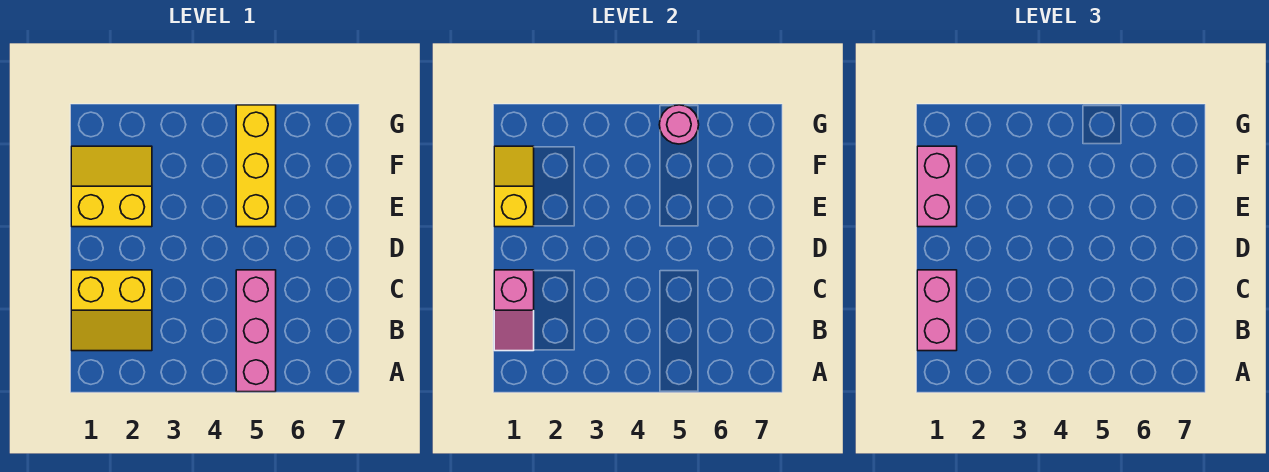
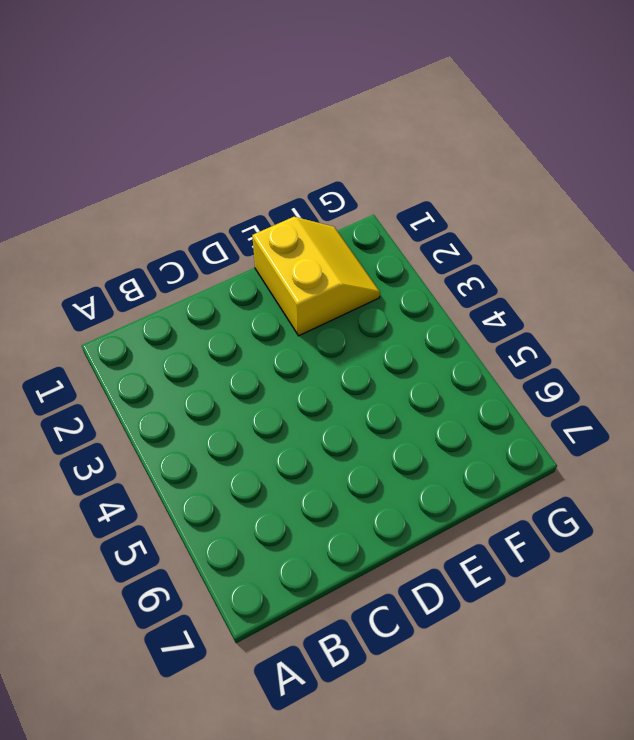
none -> pink brick A5:C5 level 1
none -> yellow slope B1:C2 level 1 top C

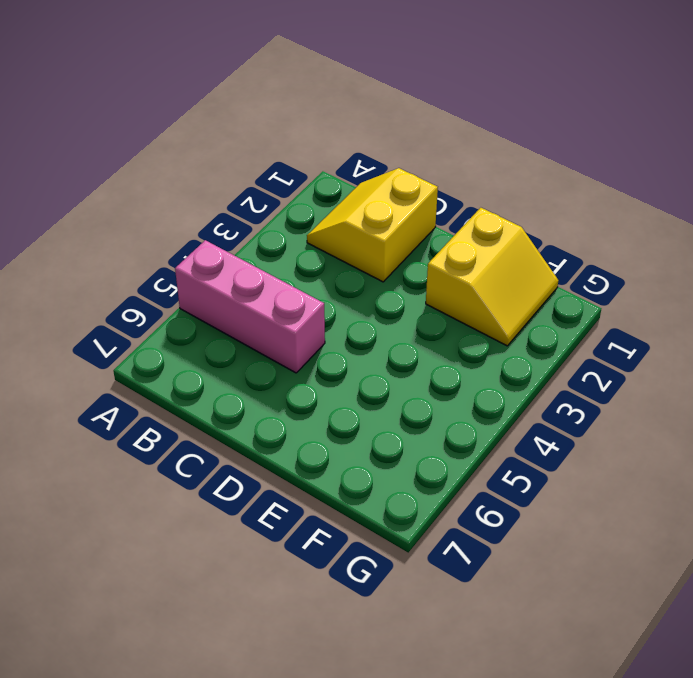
none -> yellow brick E5:G5 level 1
none -> pink slope B1:C1 level 2 top C

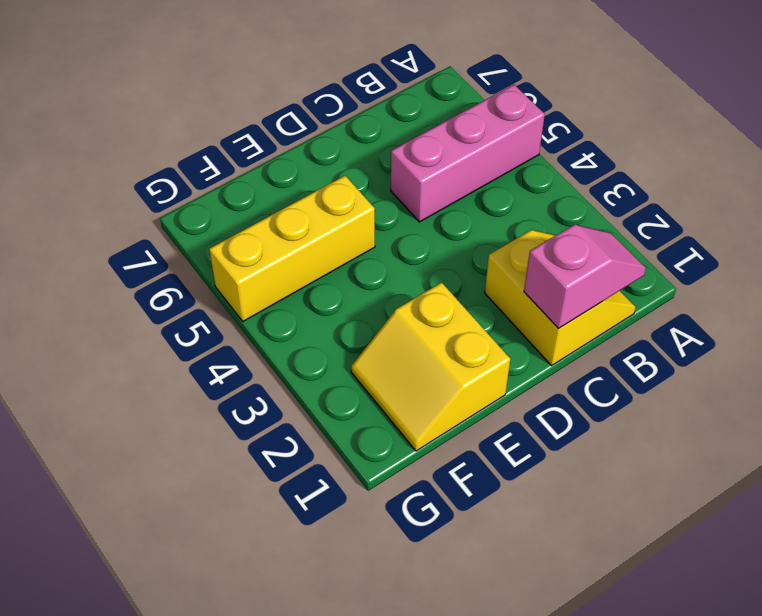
none -> yellow slope E1:F1 level 2 top E
none -> pink round brick G5 level 2

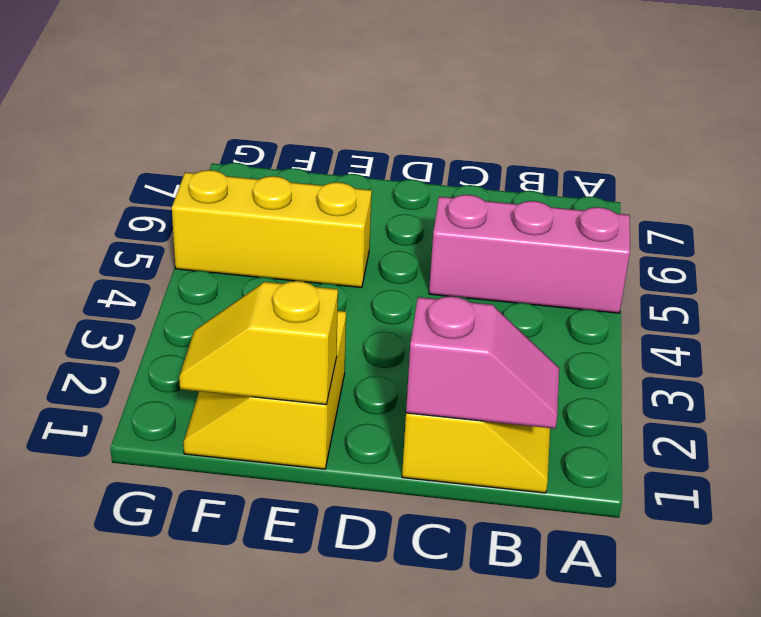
none -> pink round brick G5 level 2
none -> pink brick B1:C1 level 3

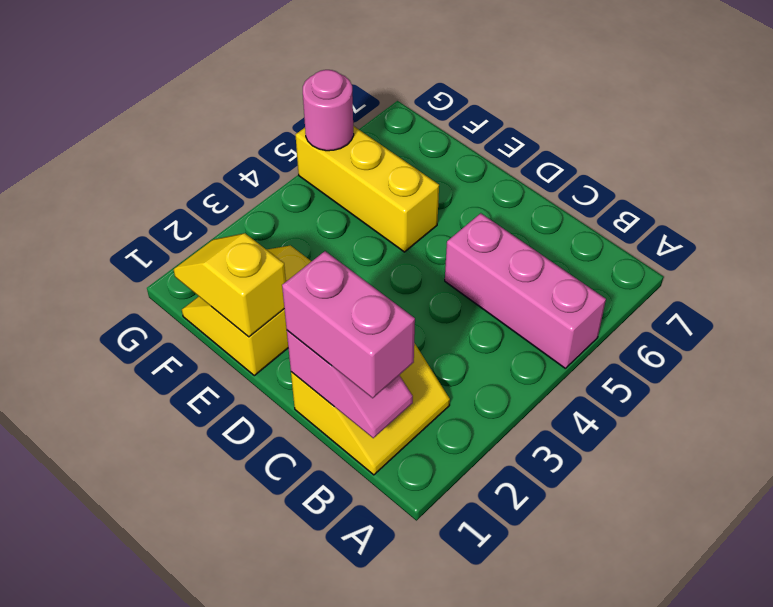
none -> pink brick E1:F1 level 3

